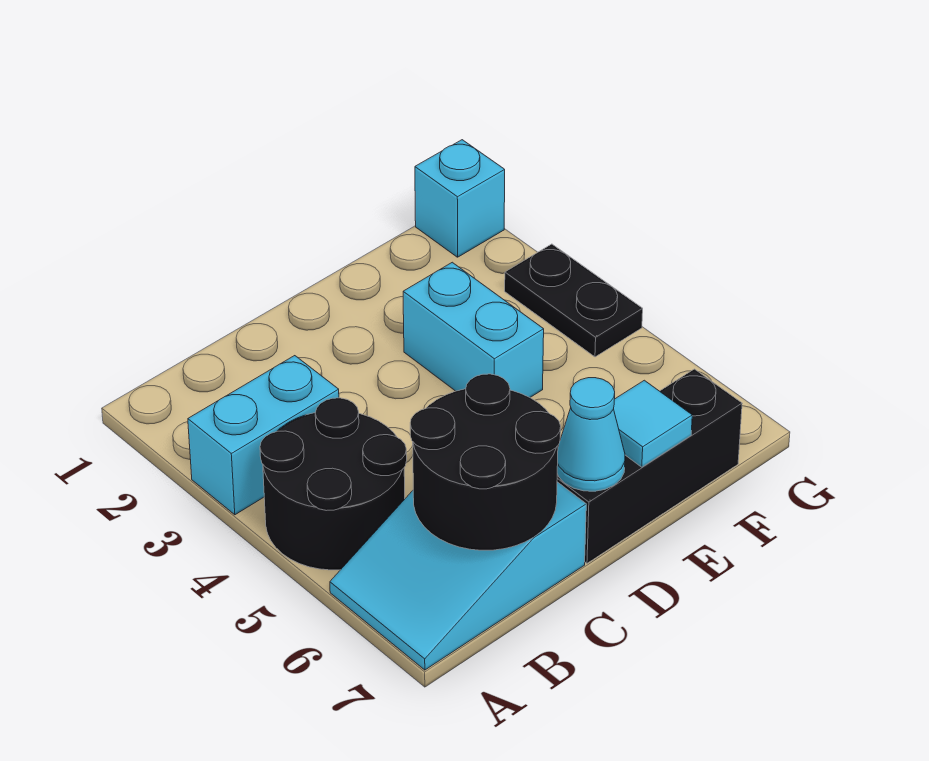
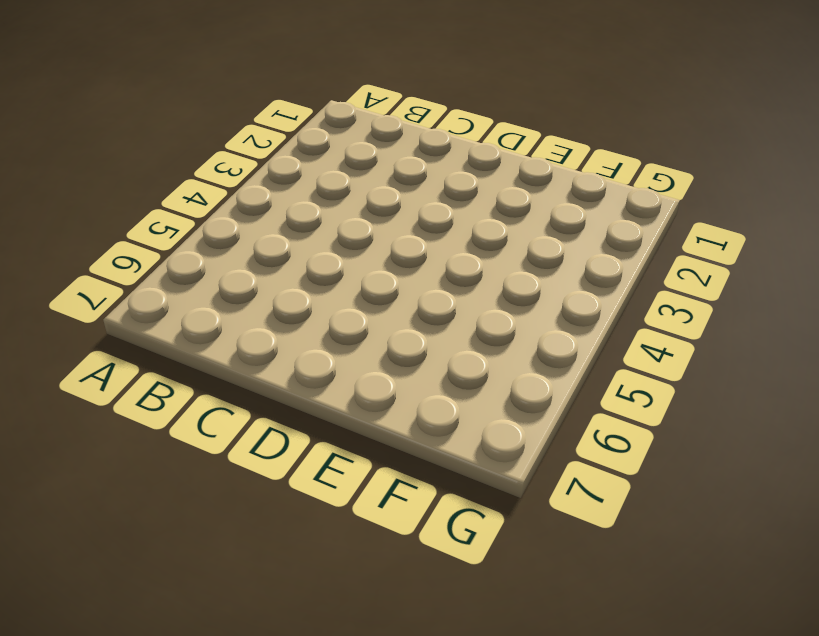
none -> cyan brick A3:B3 level 1
none -> black round brick A4:B5 level 1

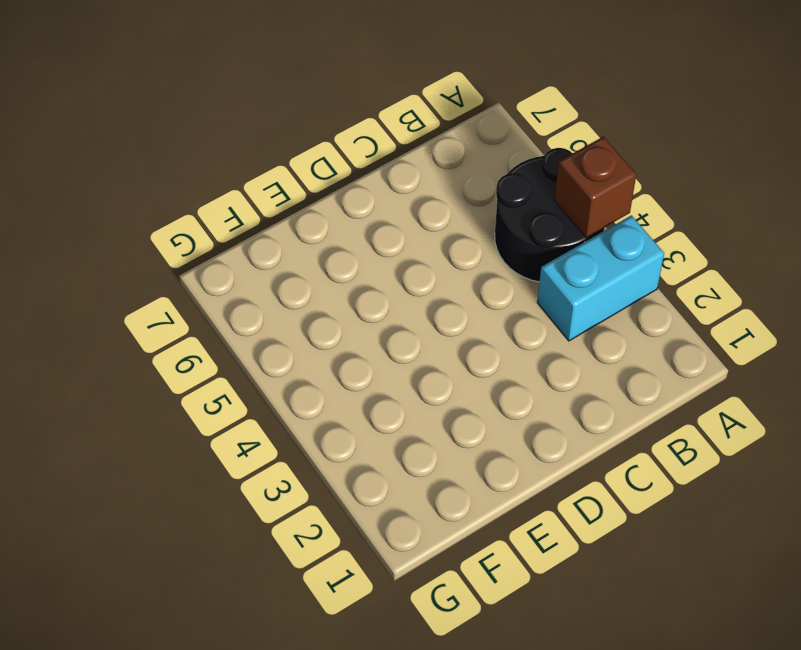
brown brick A4 level 2 -> none
none -> cyan slope A6:C7 level 1 top C
none -> black brick D7:F7 level 1

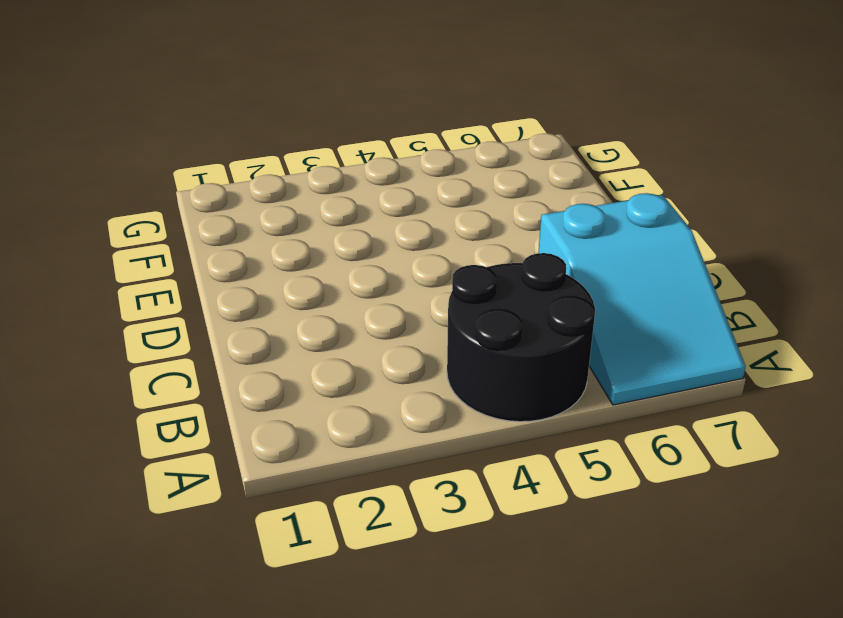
none -> cyan brick A3:B3 level 1
none -> black brick D7:F7 level 1

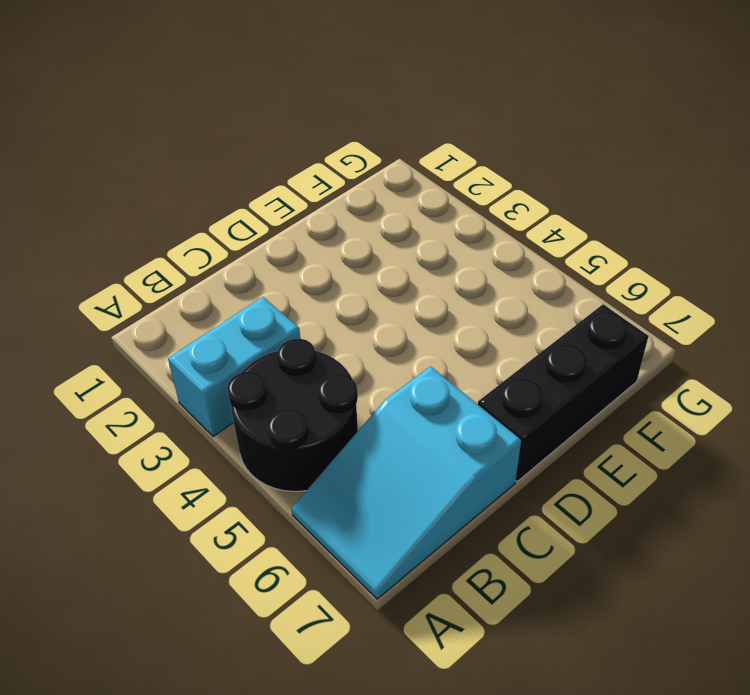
none -> cyan brick E3:E4 level 1
none -> cyan brick G1 level 1

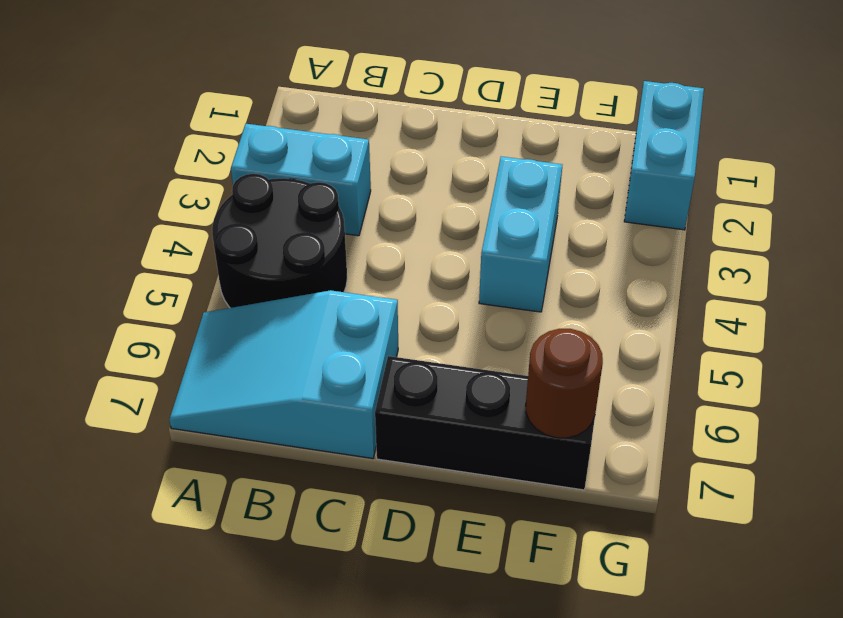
brown round brick F7 level 2 -> none
cyan brick G1:G2 level 1 -> cyan brick G1 level 1
none -> black plate G3:G4 level 1
none -> black round brick B6:C7 level 2

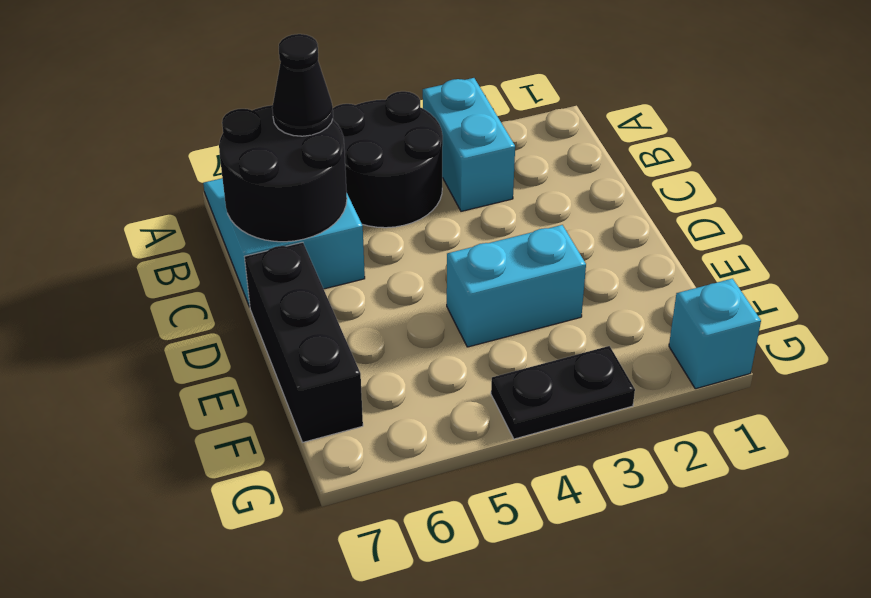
black cone B6 level 3 -> none
none -> cyan cone D7 level 2
none -> cyan tile E7 level 2

